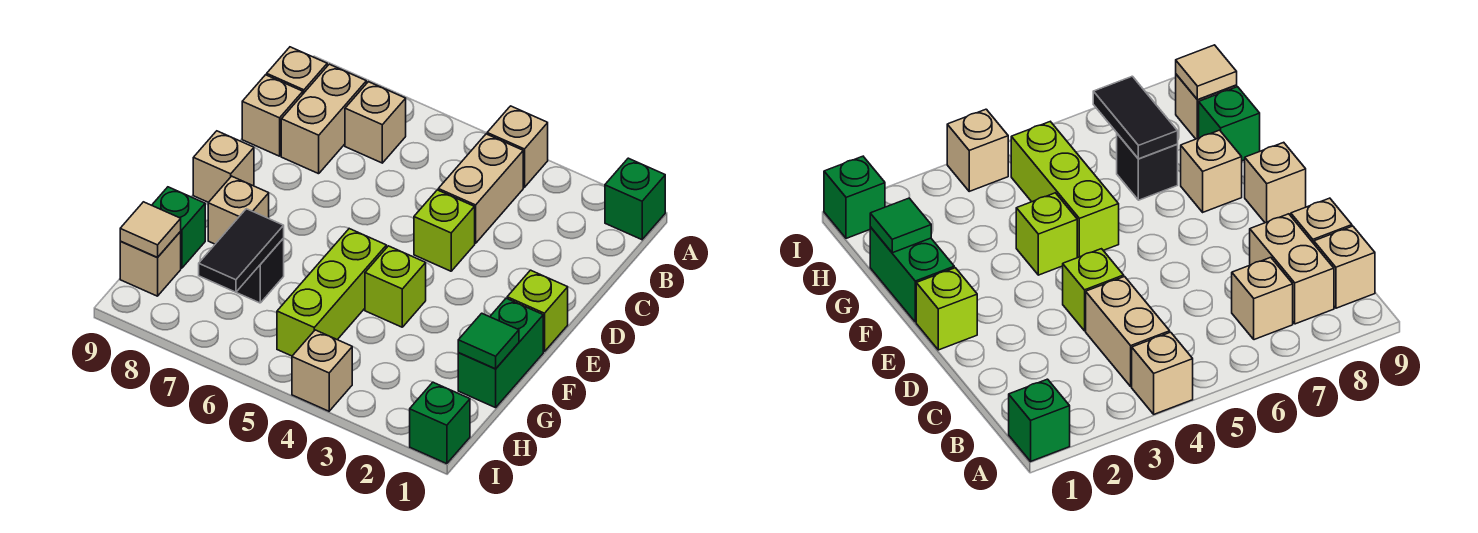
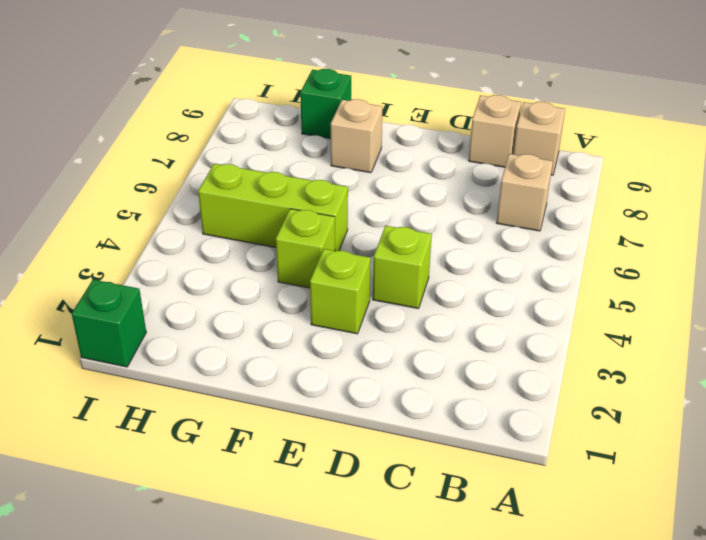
lime brick E3 level 1 -> lime brick E1 level 1
none -> green brick A1 level 1
none -> tan brick A4 level 1
none -> tan brick B4:C4 level 1

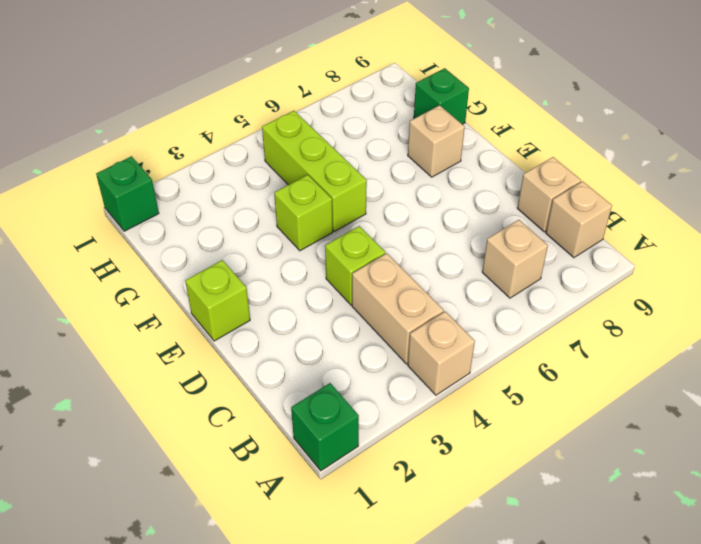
none -> tan brick B8:C8 level 1
none -> tan brick E9 level 1
none -> green brick F1:G1 level 1

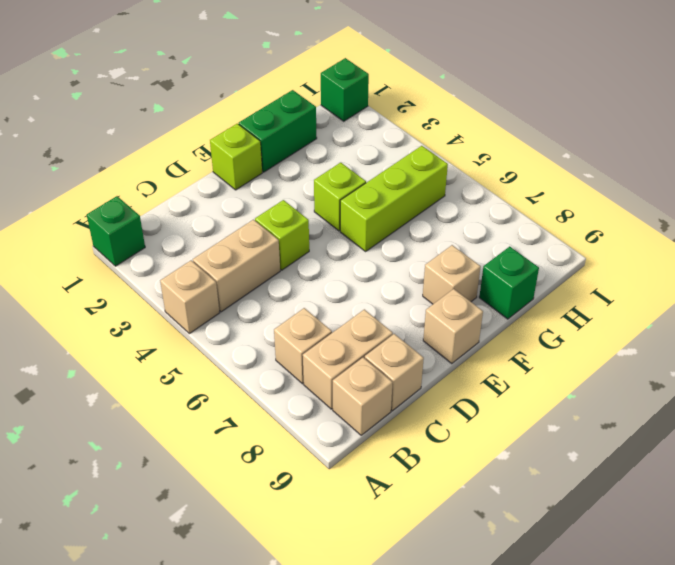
none -> black brick G7 level 1
none -> tan brick H9 level 1
none -> tan brick I4 level 1

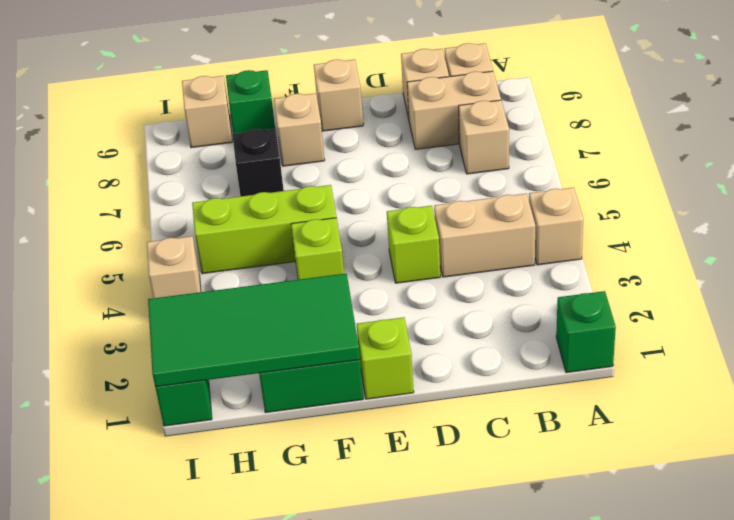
green tile F1:I2 level 2 -> green tile G1 level 2
none -> black tile G7:H7 level 2
none -> tan tile H9 level 2

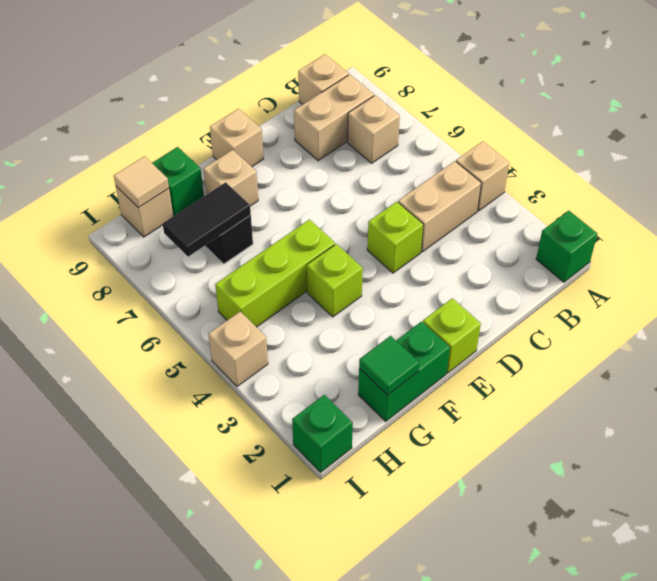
none -> tan brick C9 level 1

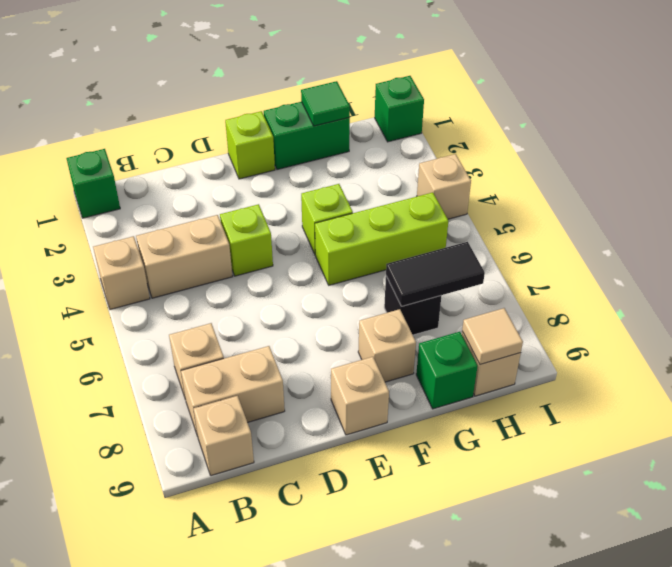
none -> tan brick C9 level 1

